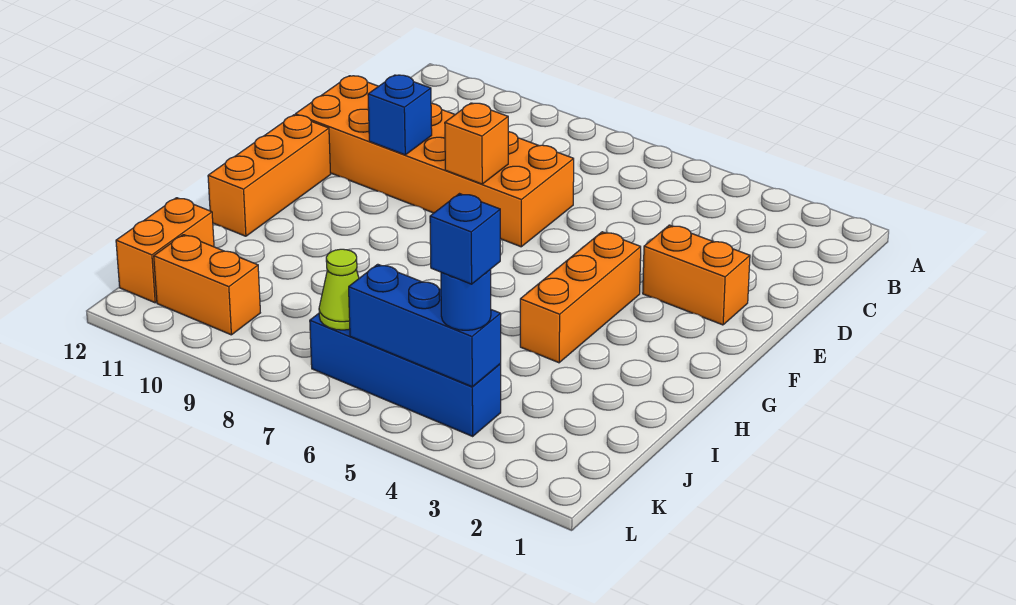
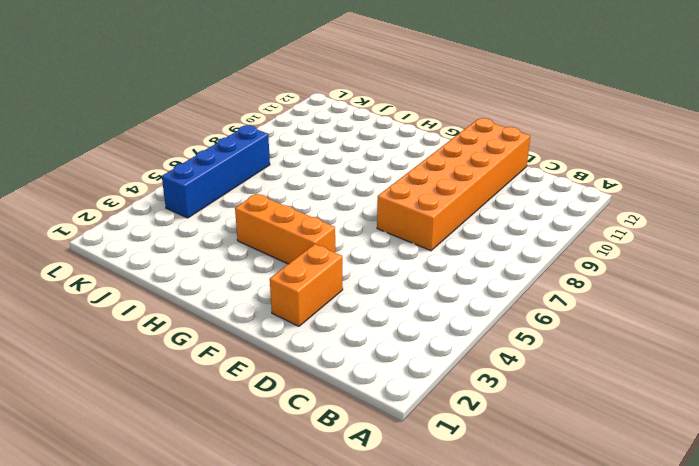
none -> orange brick F12:H12 level 1
none -> orange brick J12:K12 level 1
none -> orange brick K10:K11 level 1

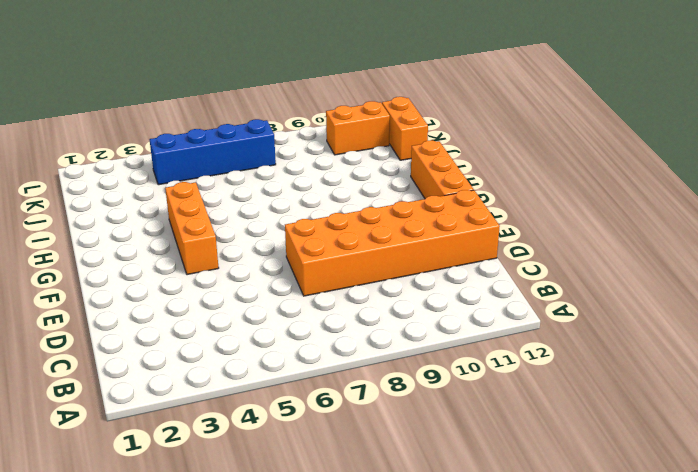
none -> orange brick E2:E3 level 1
none -> orange brick E8 level 2
none -> blue brick E10 level 2

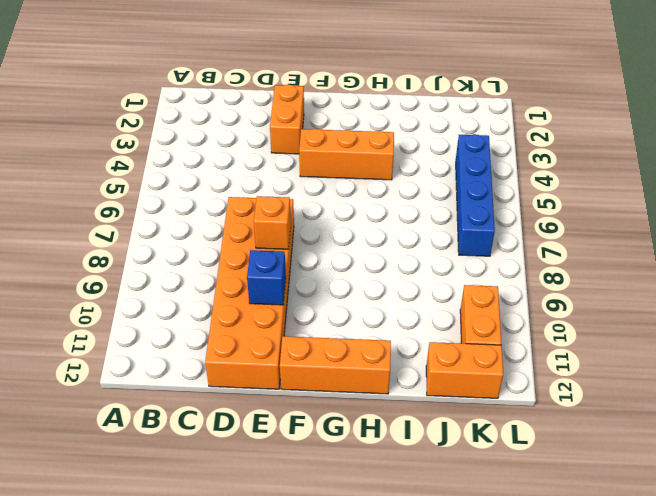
none -> blue brick K4:K6 level 2
none -> lime cone K7 level 2
none -> blue round brick K4 level 3

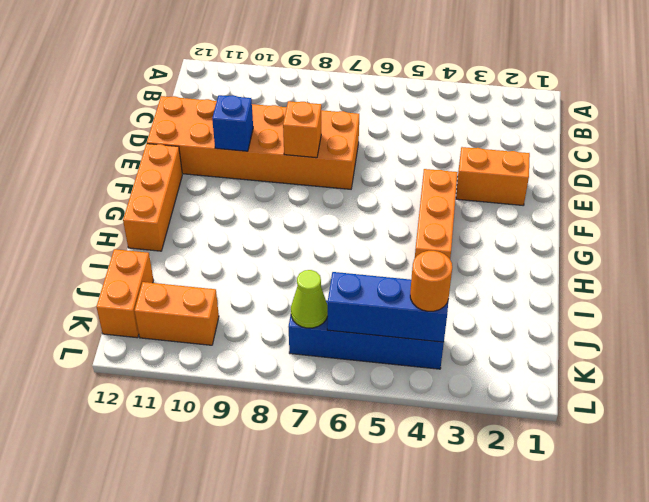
orange round brick K4 level 3 -> blue round brick K4 level 3
none -> blue brick K4 level 4

